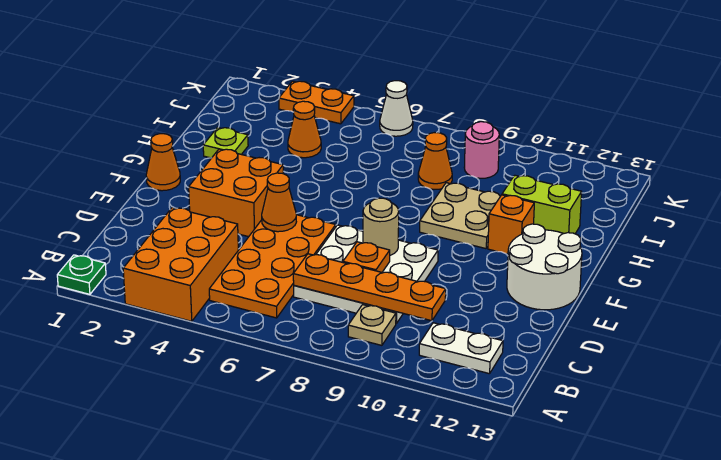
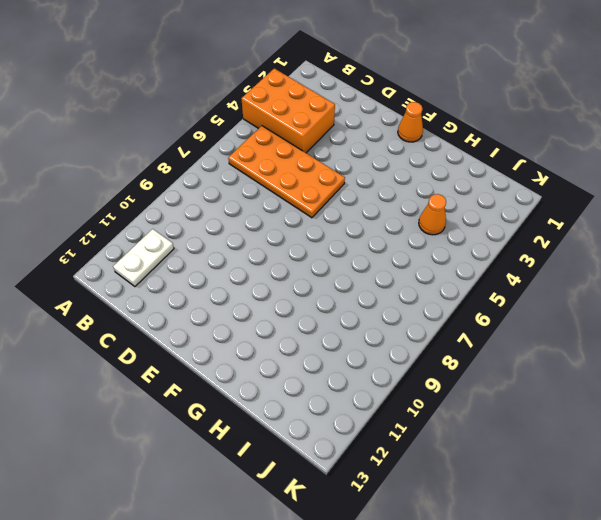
none -> green plate A1 level 1
none -> tan plate B9 level 1
none -> white plate C7:E9 level 1

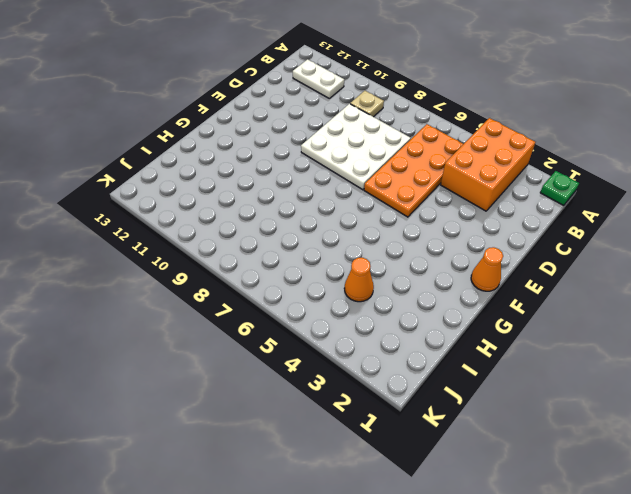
none -> orange brick E3:F4 level 1
none -> white round brick E12:F13 level 1
none -> tan plate G9:H10 level 1

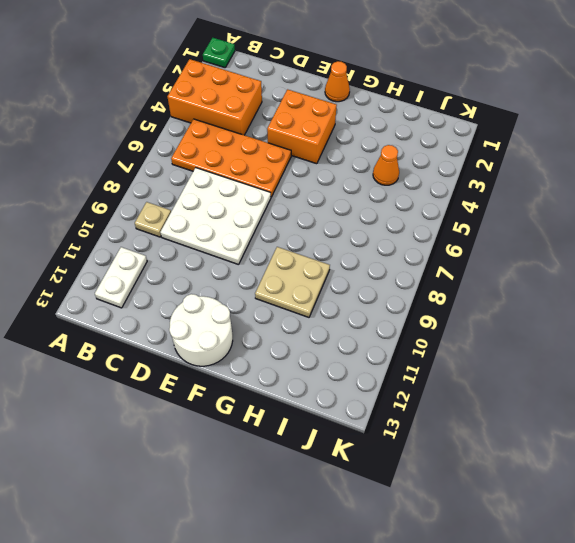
none -> orange brick G11 level 1
none -> lime plate H2 level 1
none -> lime brick H11:H12 level 1

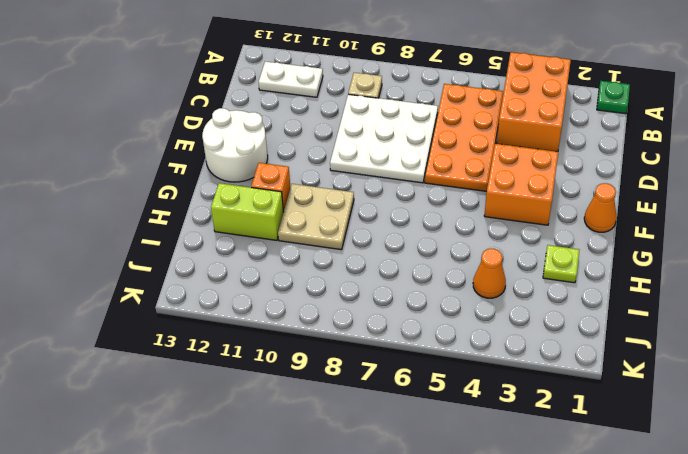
none -> orange cone I8 level 1
none -> pink round brick J9 level 1
none -> orange plate K3:K4 level 1

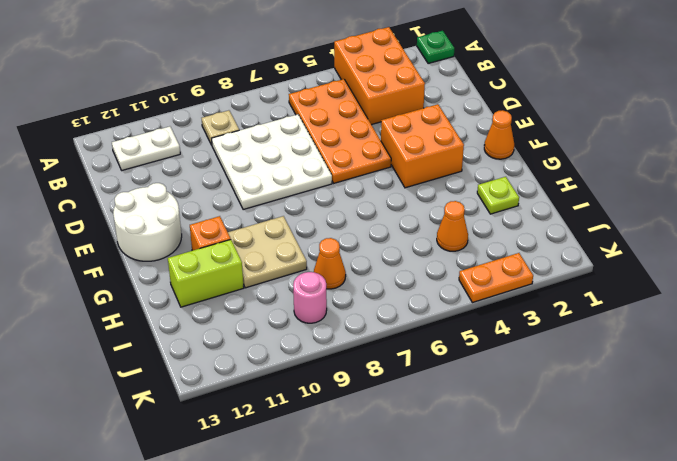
none -> white cone K6 level 1
none -> orange plate C7:C10 level 2
none -> orange plate D8 level 2

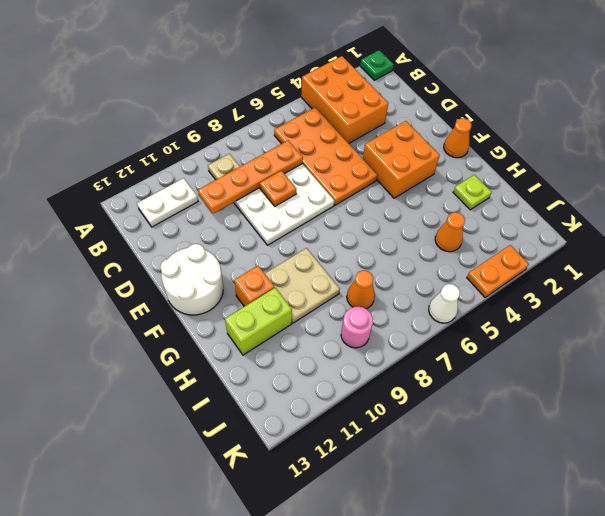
none -> orange cone E5 level 2
none -> tan round brick E8 level 2

